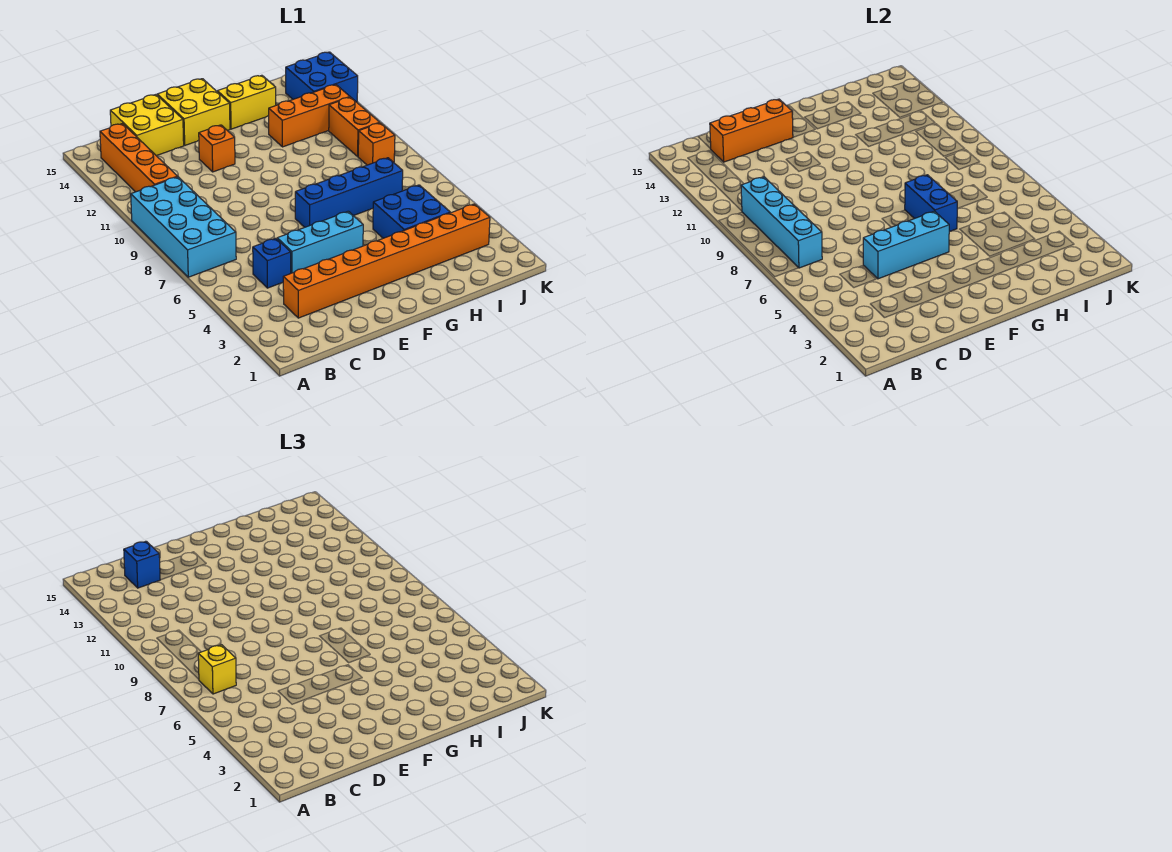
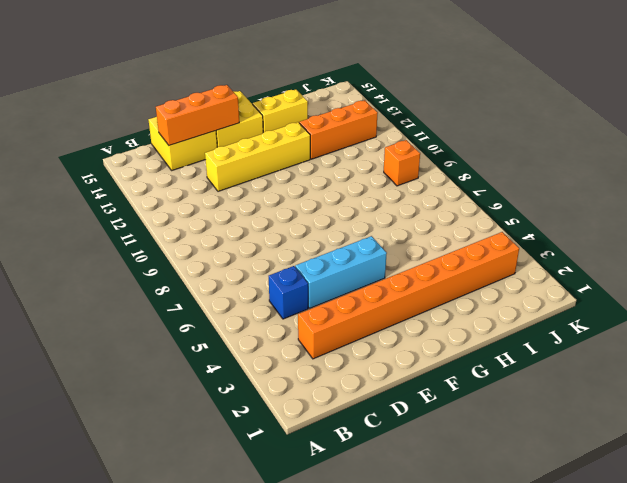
yellow brick D12:G12 level 1 -> orange brick E12 level 1
none -> cyan brick A7:B10 level 1
none -> orange brick B11:B14 level 1
none -> blue brick F7:I7 level 1

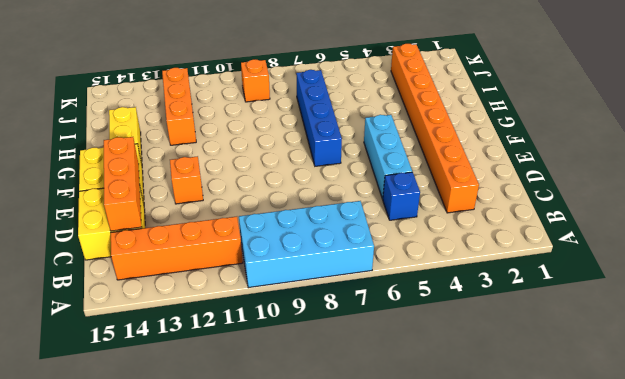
none -> blue brick H4:I5 level 1
none -> orange brick J10:J11 level 1
none -> blue brick J13:K14 level 1

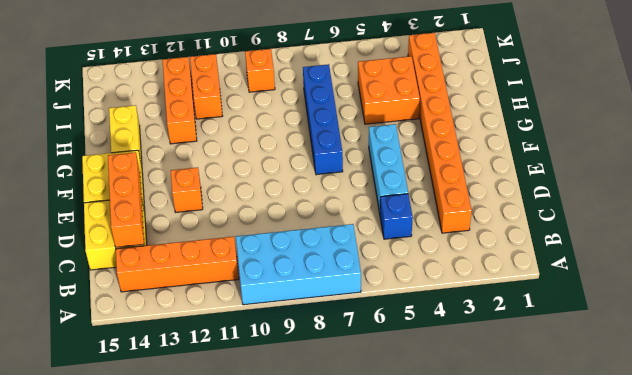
orange brick H4:I5 level 1 -> blue brick H4:I5 level 1
orange brick I11:J11 level 1 -> orange brick J10:J11 level 1
none -> blue brick J13:K14 level 1
none -> cyan brick B7:B10 level 2
none -> cyan brick D5:F5 level 2

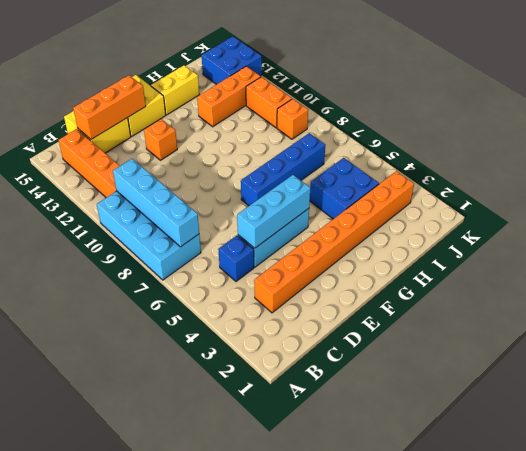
none -> blue brick G6:G7 level 2
none -> yellow brick B7 level 3
none -> blue brick C14 level 3

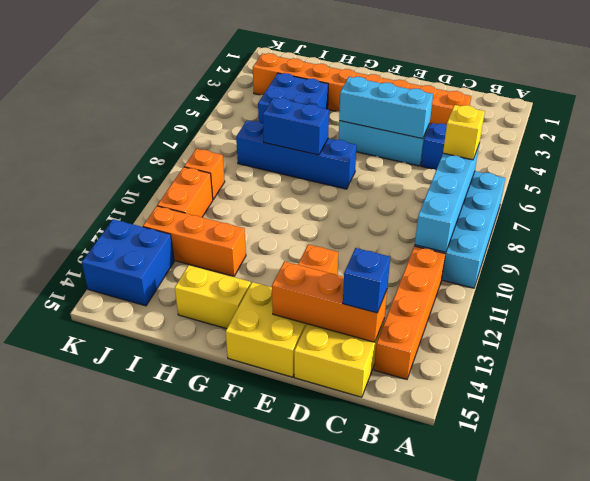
blue brick G7:H7 level 2 -> blue brick G6:G7 level 2

